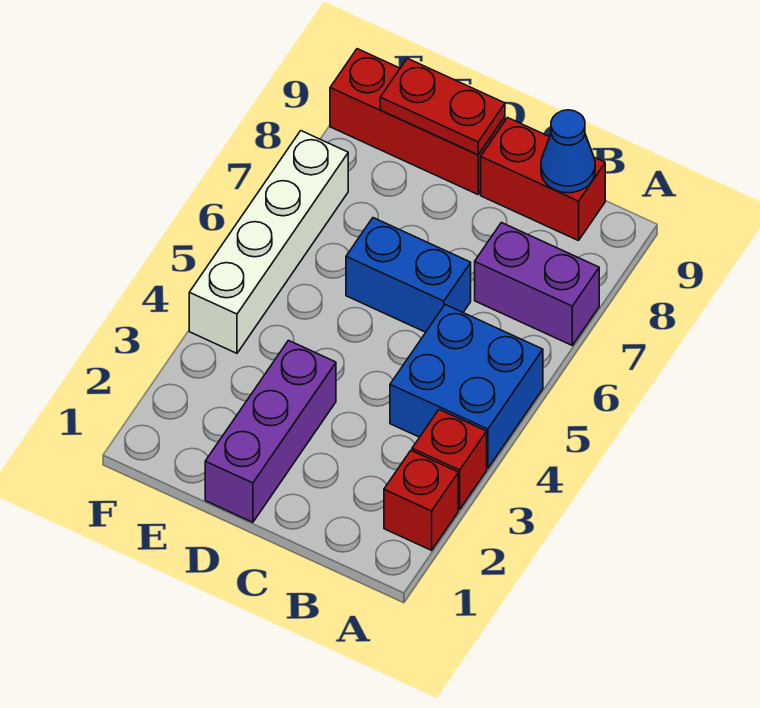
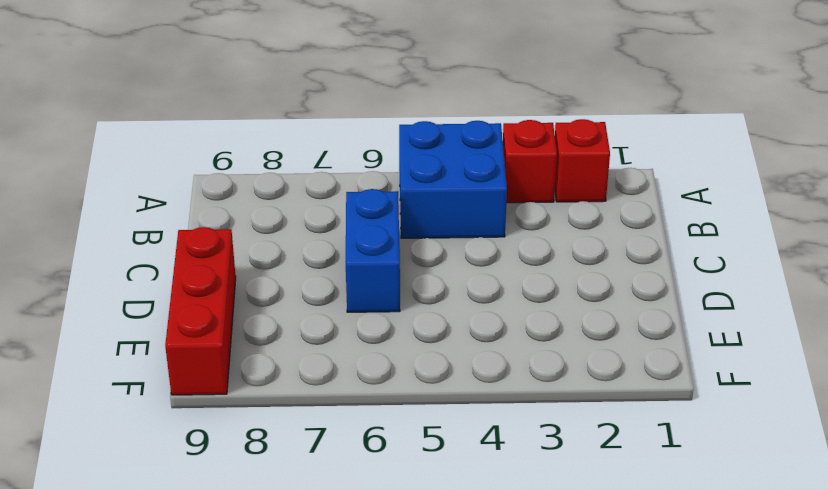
none -> purple brick A7:B7 level 1
none -> red brick B9:C9 level 1

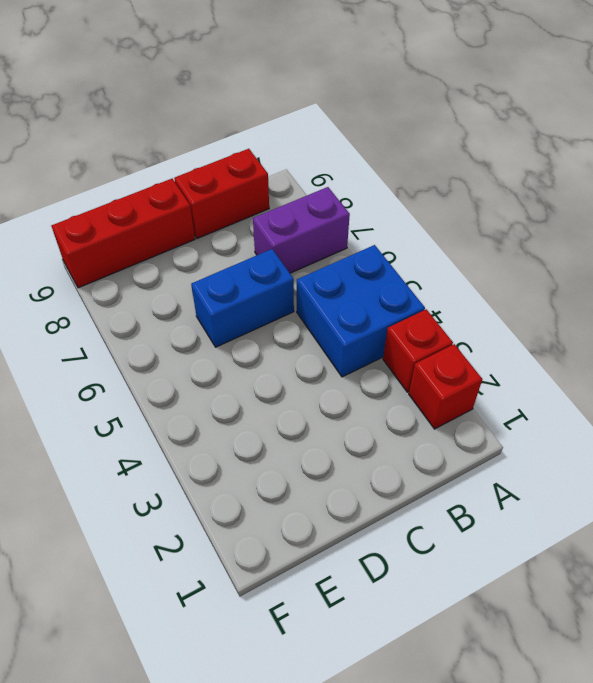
none -> purple brick D1:D3 level 1
none -> white brick F4:F7 level 1

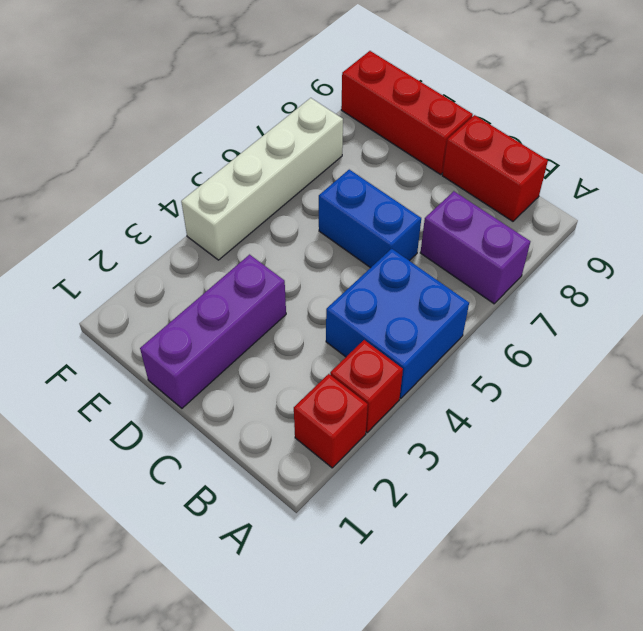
none -> blue cone B9 level 2
none -> red plate D9:E9 level 2

